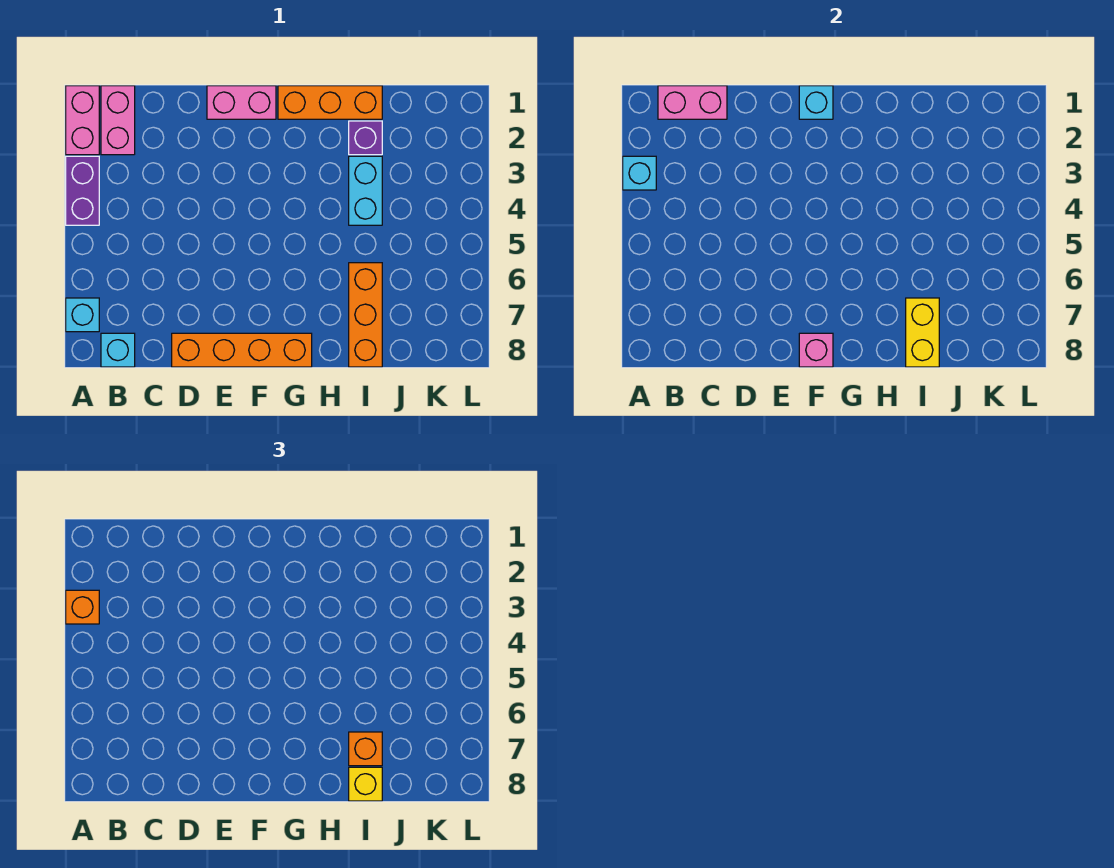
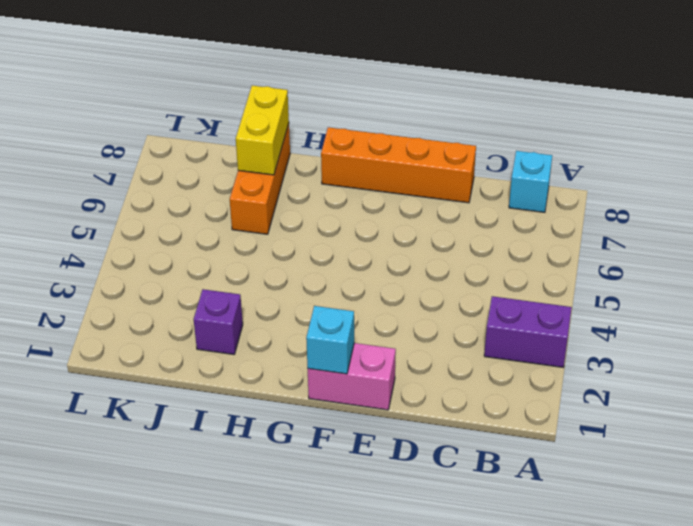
purple brick A3:B3 level 1 -> purple brick A3:A4 level 1
none -> pink brick A1:A2 level 1
none -> cyan brick A7 level 1
none -> pink brick B1:B2 level 1

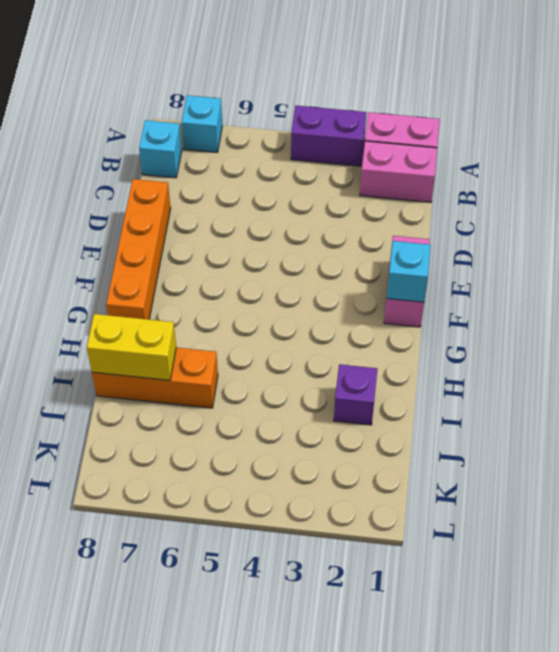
none -> orange brick G1:I1 level 1
none -> cyan brick I3:I4 level 1
none -> cyan brick A3 level 2

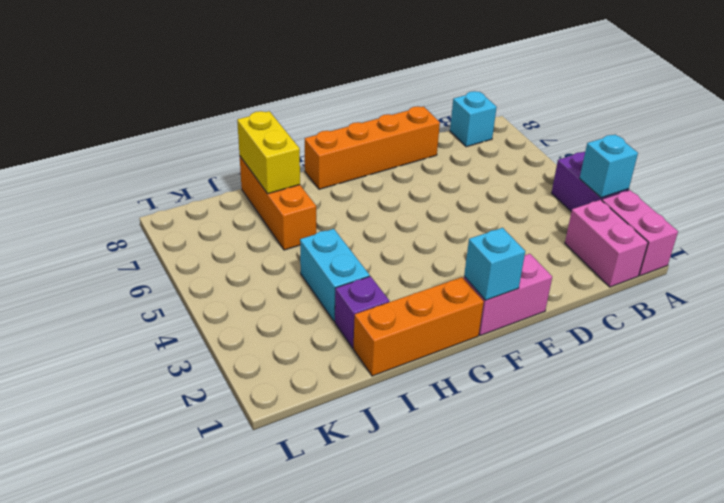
none -> cyan brick A7 level 1
none -> pink brick B1:C1 level 2
none -> pink brick F8 level 2

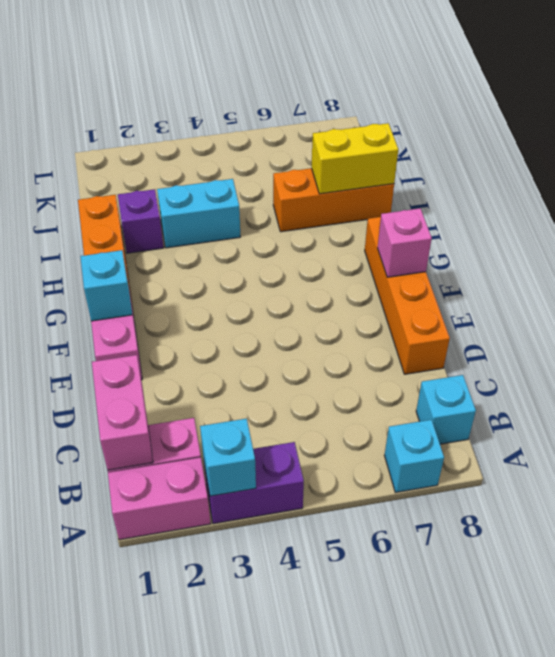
none -> orange brick A3 level 3
none -> orange brick I7 level 3
none -> yellow brick I8 level 3

